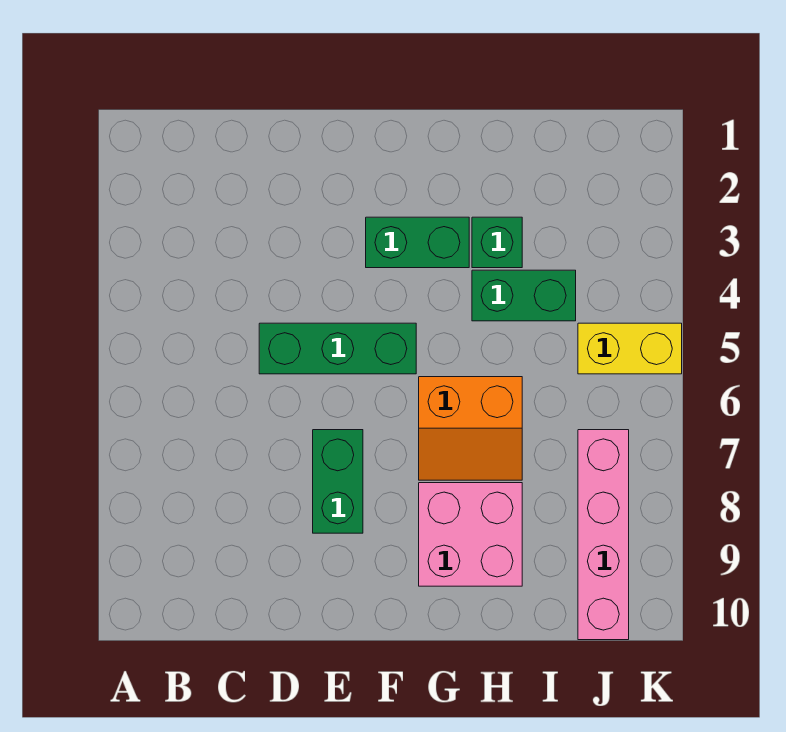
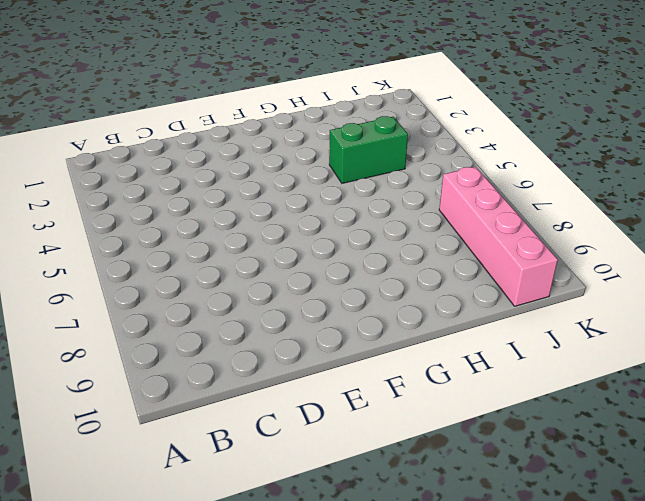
none -> green brick D5:F5 level 1
none -> green brick E7:E8 level 1

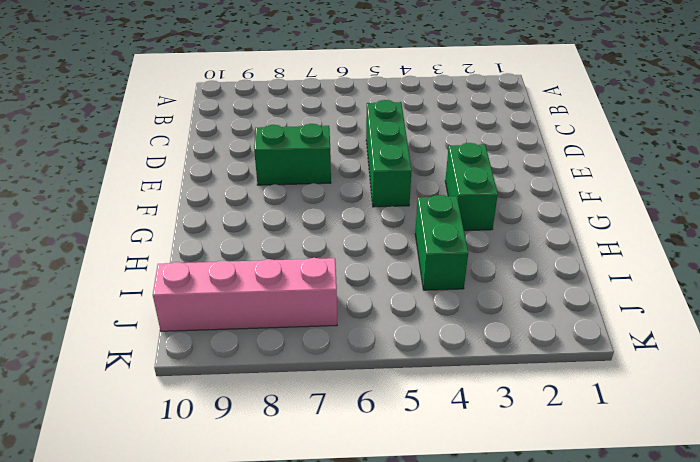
none -> orange slope G6:H7 level 1 top 6
none -> pink brick G8:H9 level 1

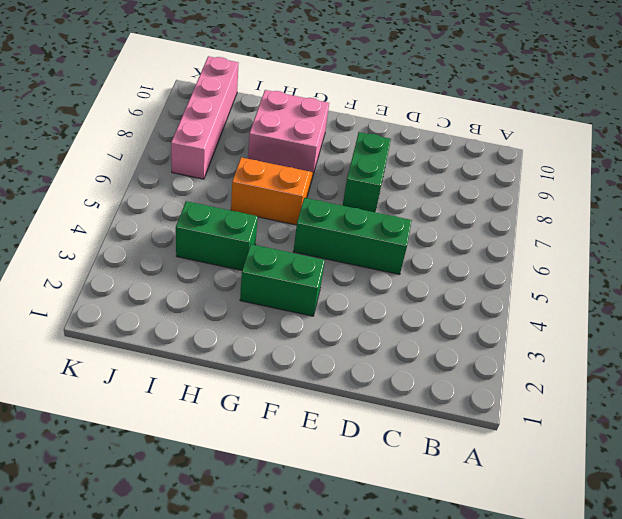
none -> green brick H3 level 1
none -> yellow brick J5:K5 level 1

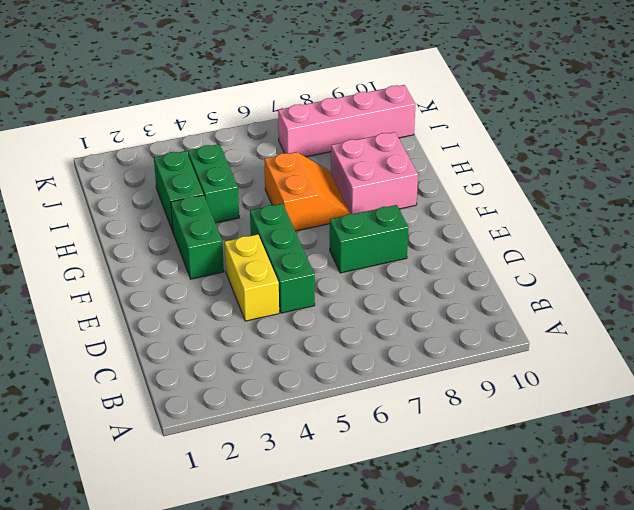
yellow brick D4:E4 level 1 -> yellow brick J5:K5 level 1
green brick H3:I3 level 1 -> green brick H3 level 1

